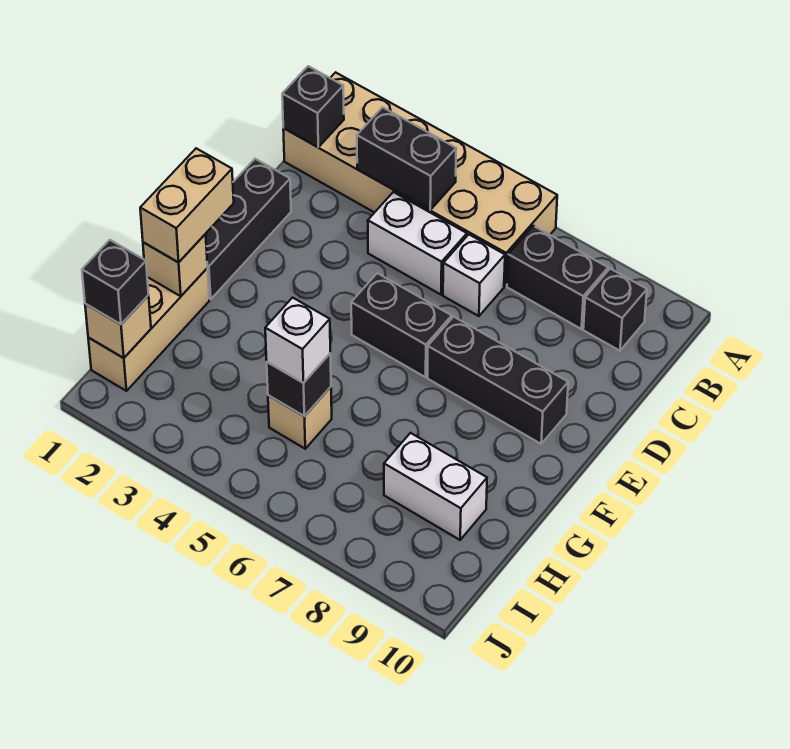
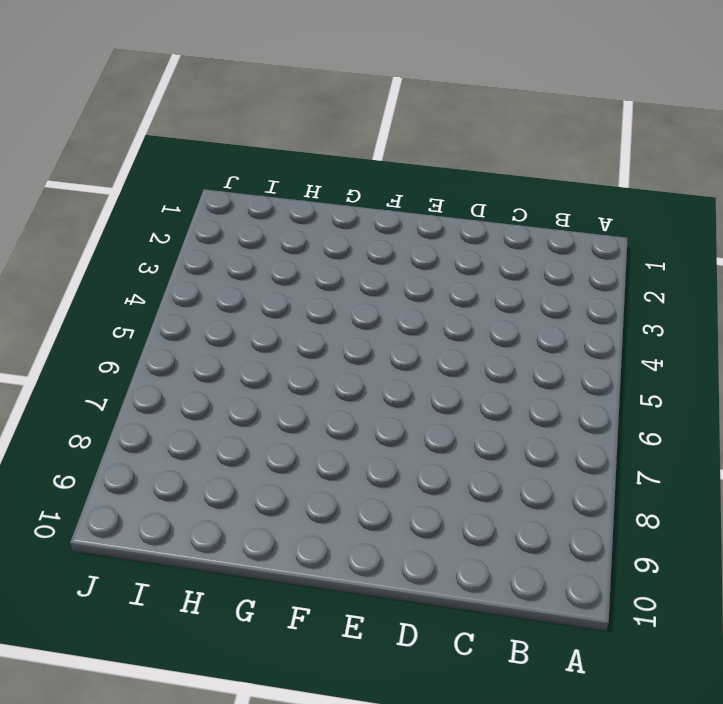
none -> tan brick A1:B6 level 1
none -> black brick B7:B8 level 1
none -> black brick B9 level 1

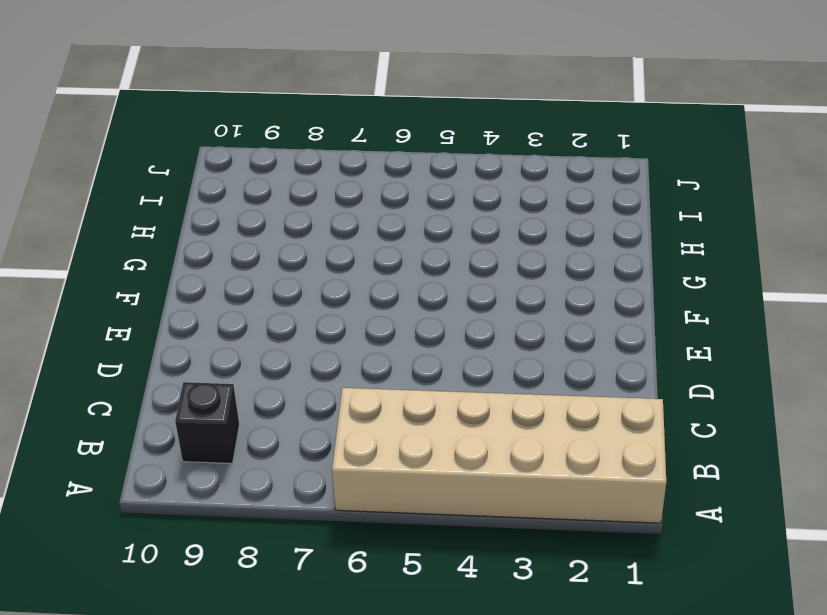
none -> black brick B7:B8 level 1
none -> white brick C4:C5 level 1
none -> white brick C6 level 1

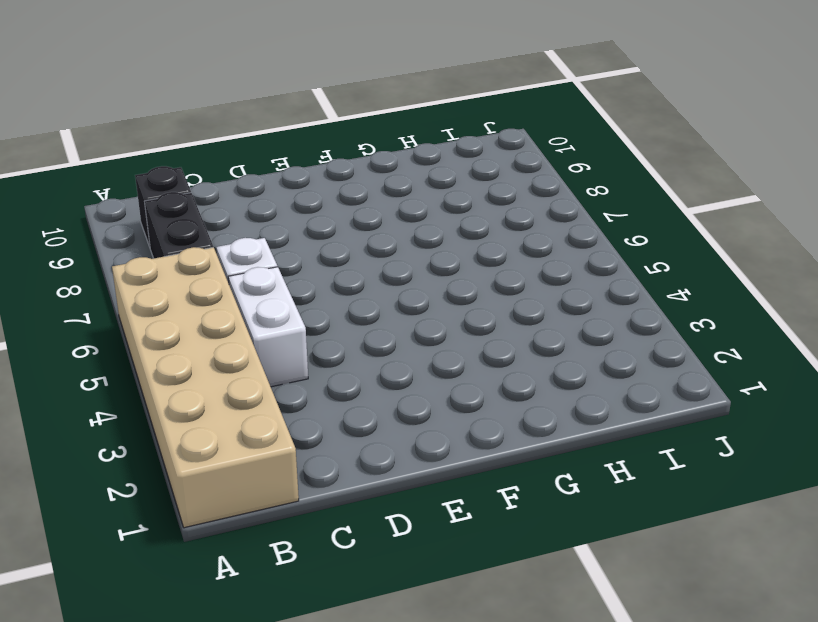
none -> black brick D1:F1 level 1
none -> black brick E5:E6 level 1
none -> black brick E7:E9 level 1

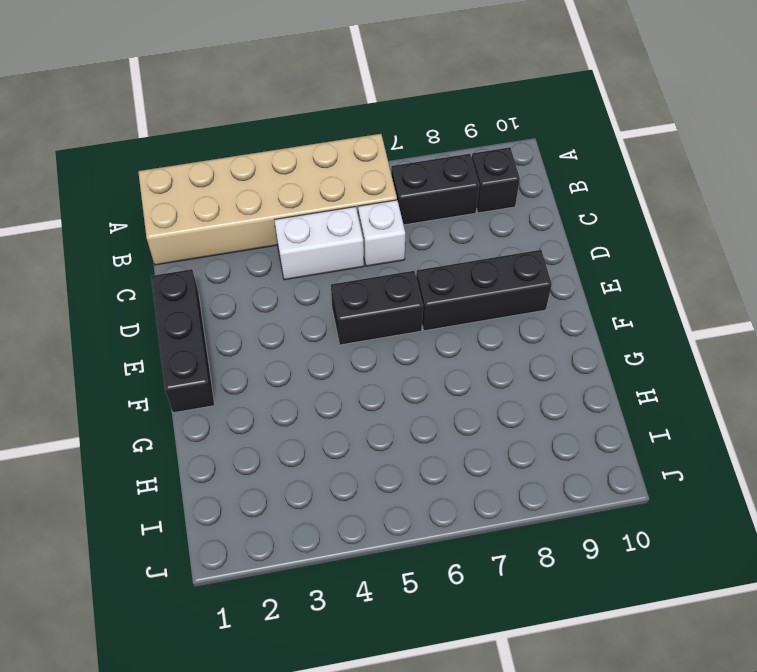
none -> tan brick G1:I1 level 1
none -> tan brick H5 level 1
none -> white brick H8:H9 level 1

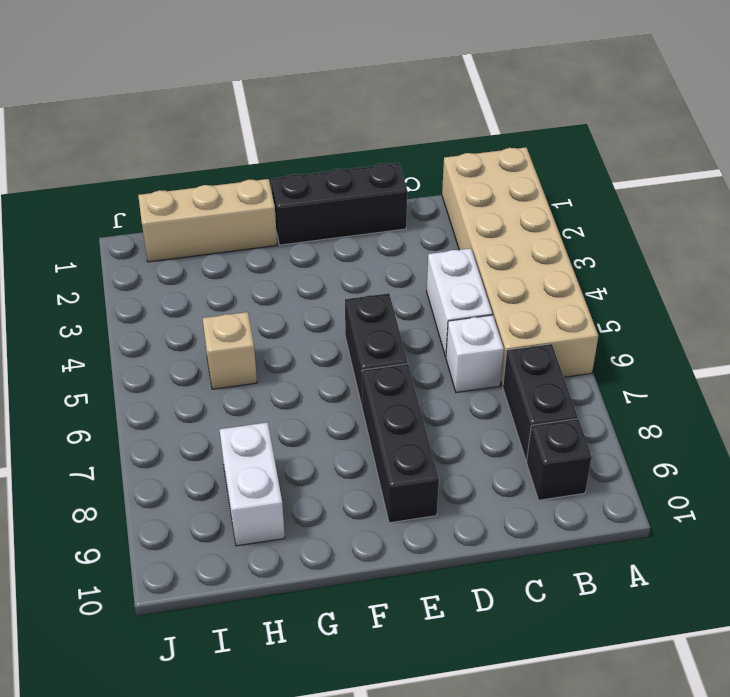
none -> black brick B1 level 2
none -> black brick B3:B4 level 2
none -> tan brick G1 level 2

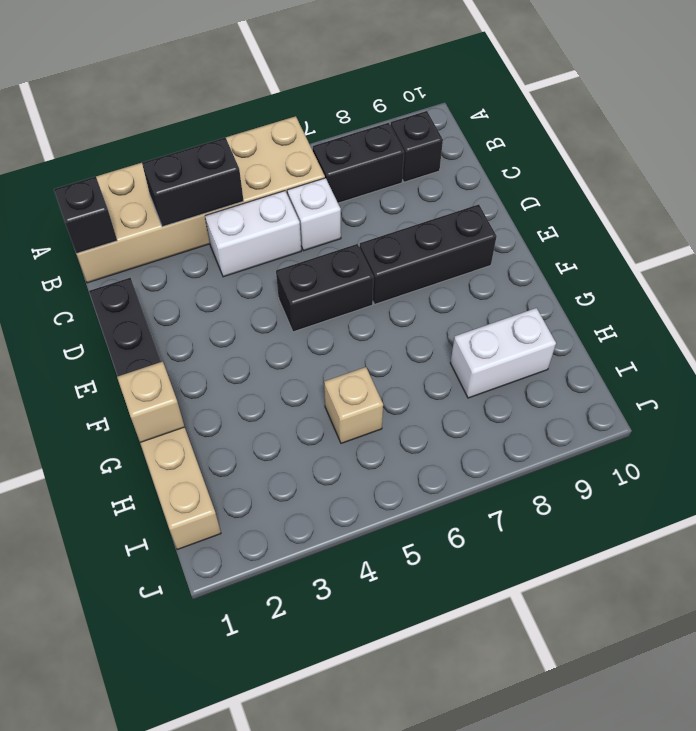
none -> black brick H5 level 2
none -> tan brick I1 level 2
none -> tan brick F1:G1 level 3

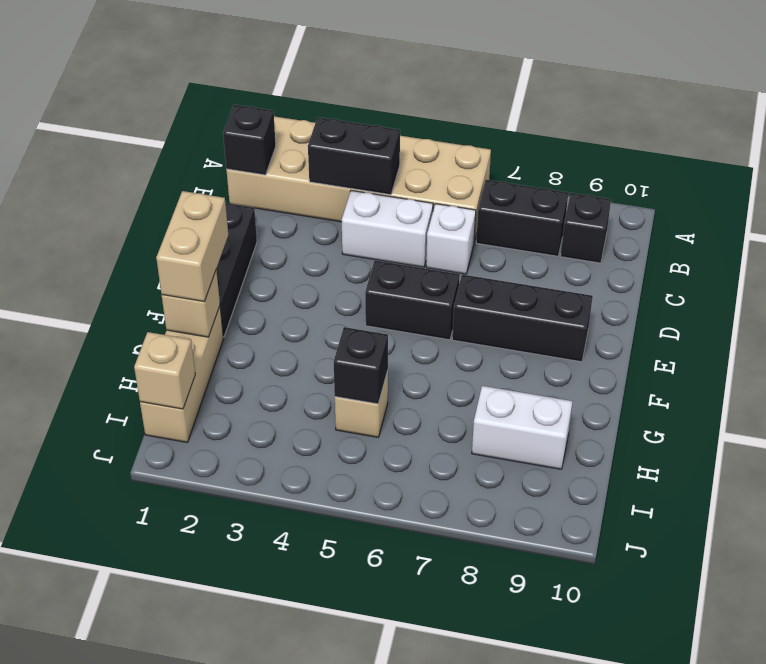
none -> white brick H5 level 3
none -> black brick I1 level 3

